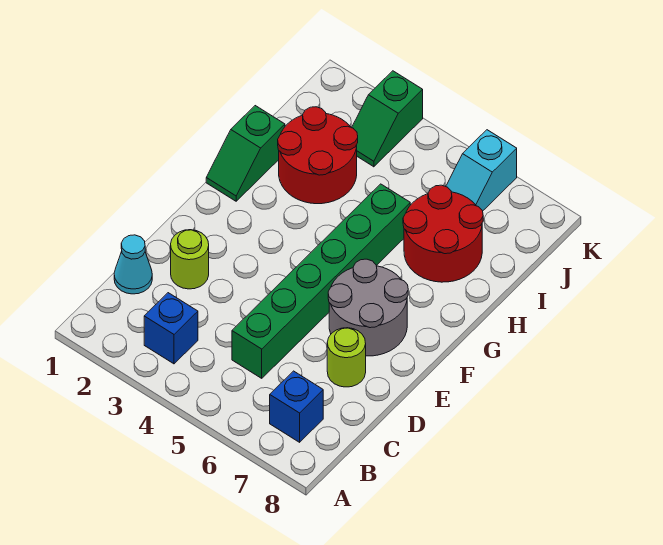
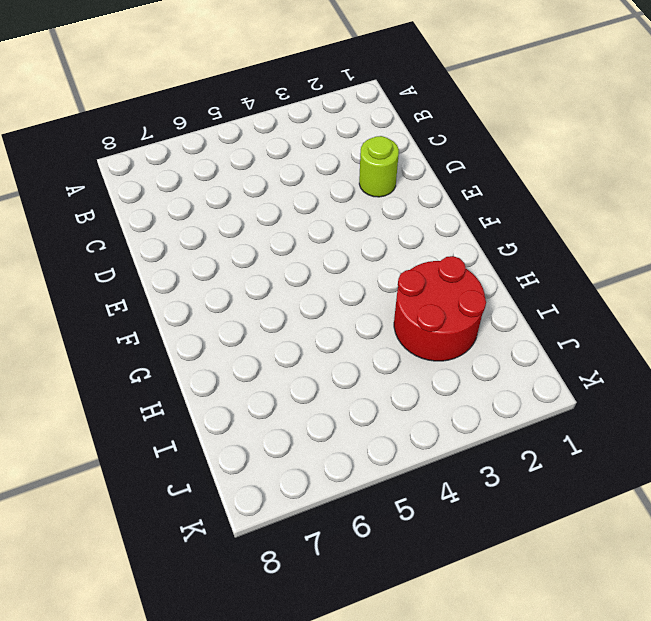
none -> blue brick B3 level 1
none -> blue brick B7 level 1
none -> cyan cone C1 level 1

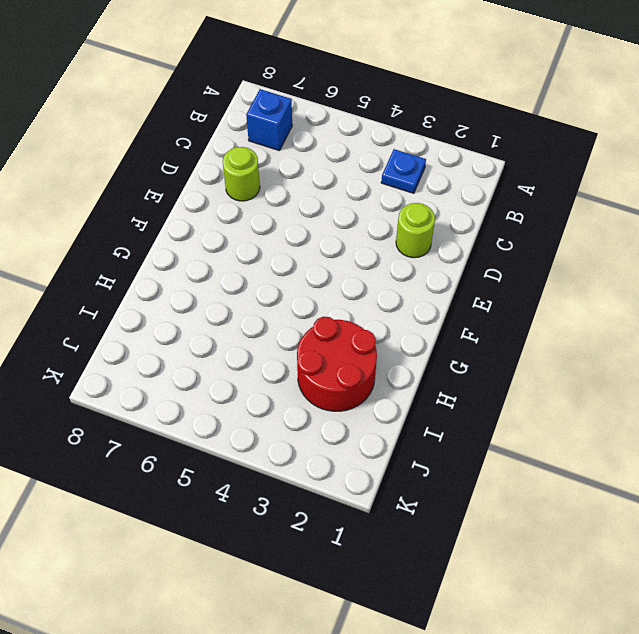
blue plate B3 level 1 -> blue brick B3 level 1
none -> cyan cone C1 level 1
none -> green brick C5:H5 level 1
none -> grey round brick E6:F7 level 1

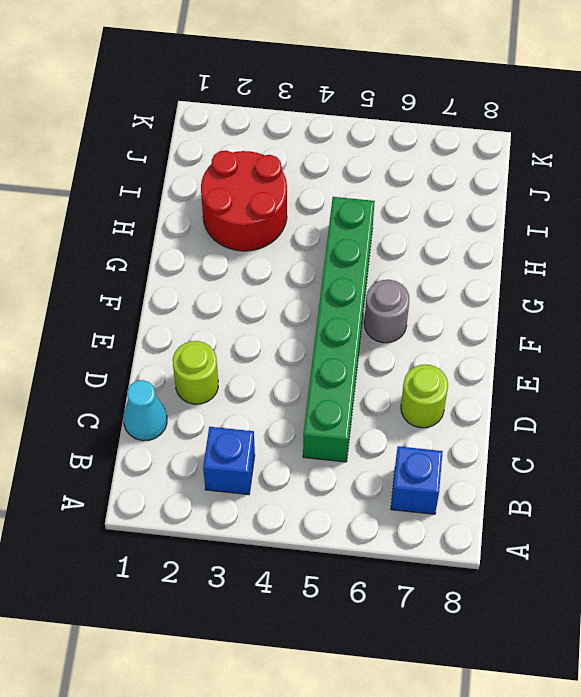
grey round brick F6 level 1 -> grey round brick E6:F7 level 1
none -> green slope G1:H1 level 1 top H
none -> red round brick H6:I7 level 1
none -> green slope J3:K3 level 1 top K

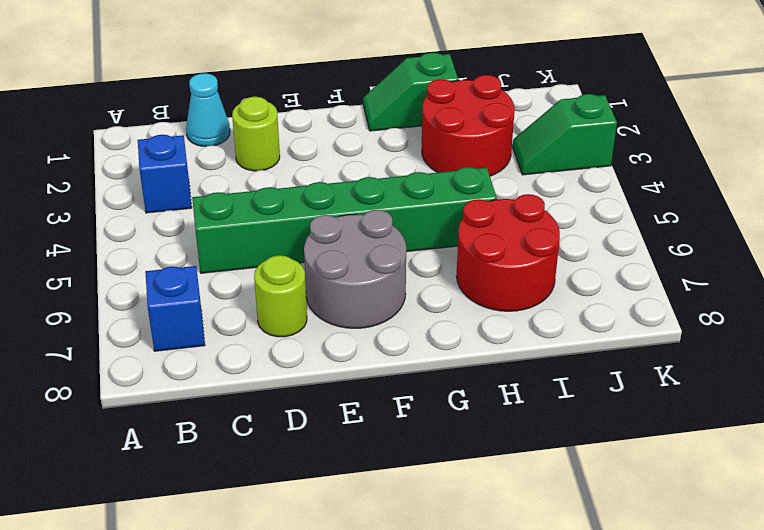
none -> cyan slope J6:K6 level 1 top K

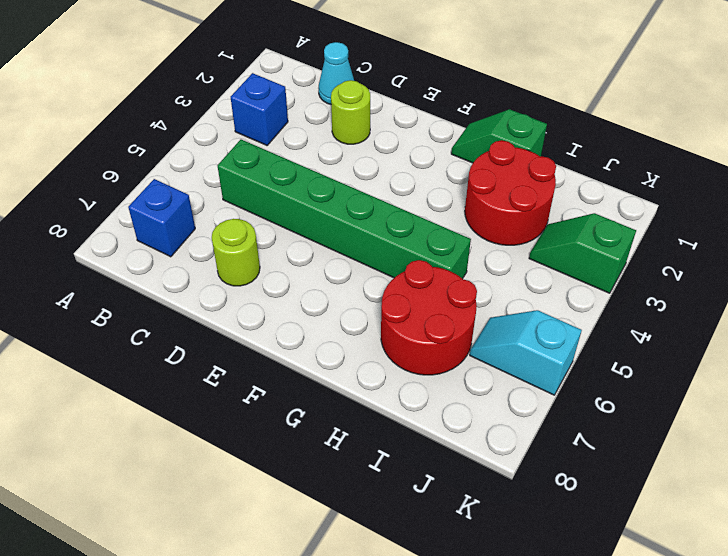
none -> grey round brick E6:F7 level 1

